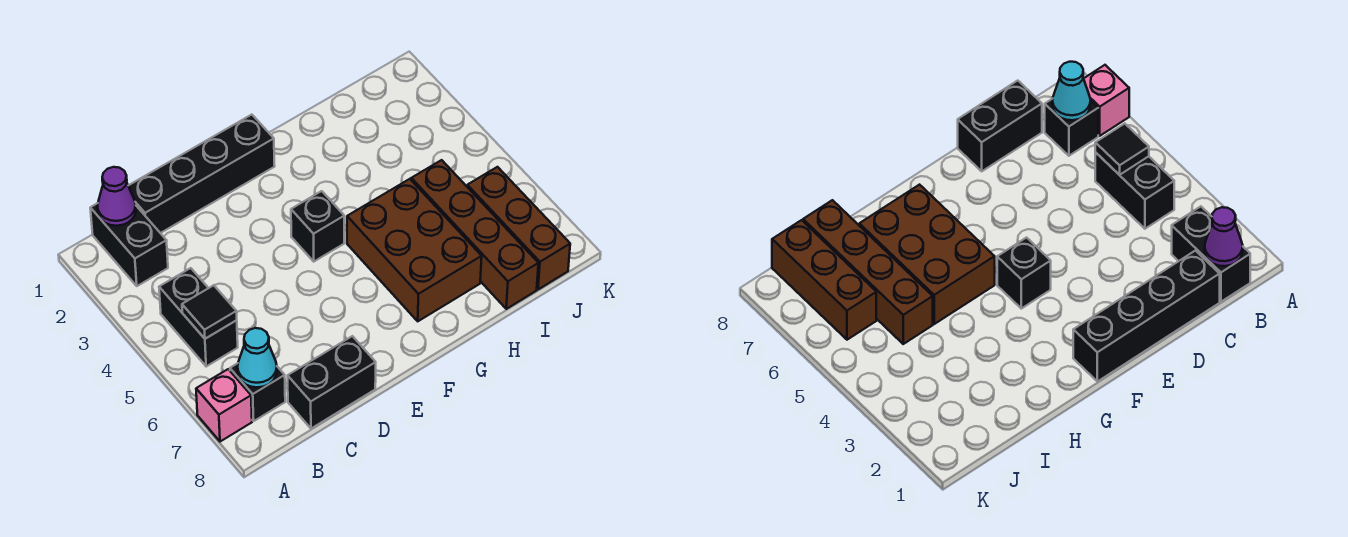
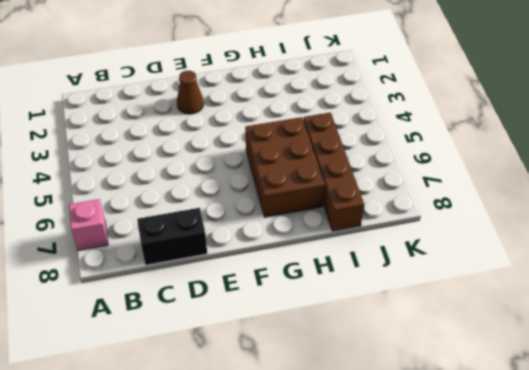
brown cone E2 level 1 -> none
none -> black brick B1:B2 level 1
none -> black brick B4:B5 level 1
none -> black brick B7 level 1

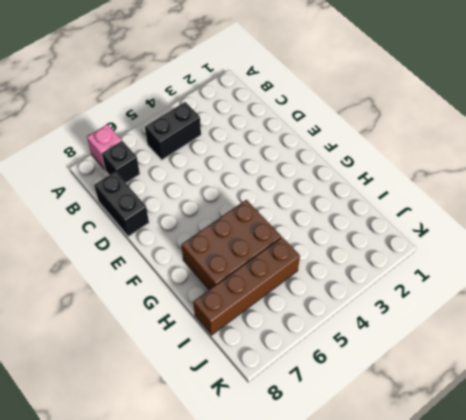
none -> black brick B1:B2 level 1
none -> black brick C1:F1 level 1
none -> black brick F4 level 1

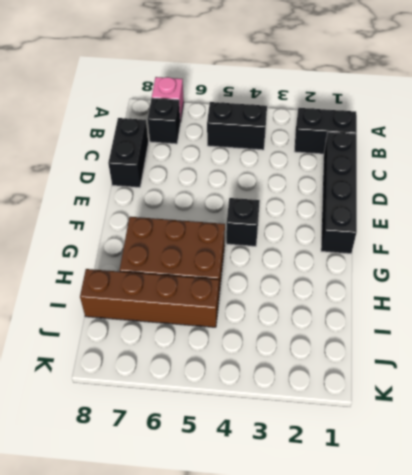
none -> brown brick J6:J8 level 1
none -> purple cone B1 level 2
none -> black tile B5 level 2

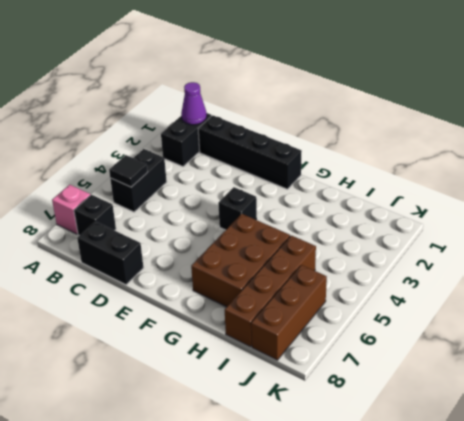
none -> cyan cone B7 level 2

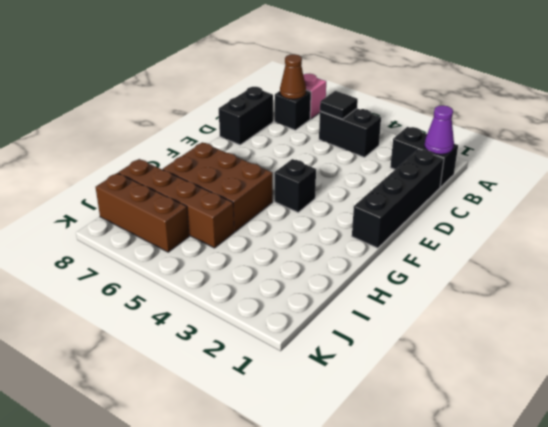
brown cone B7 level 2 -> cyan cone B7 level 2

